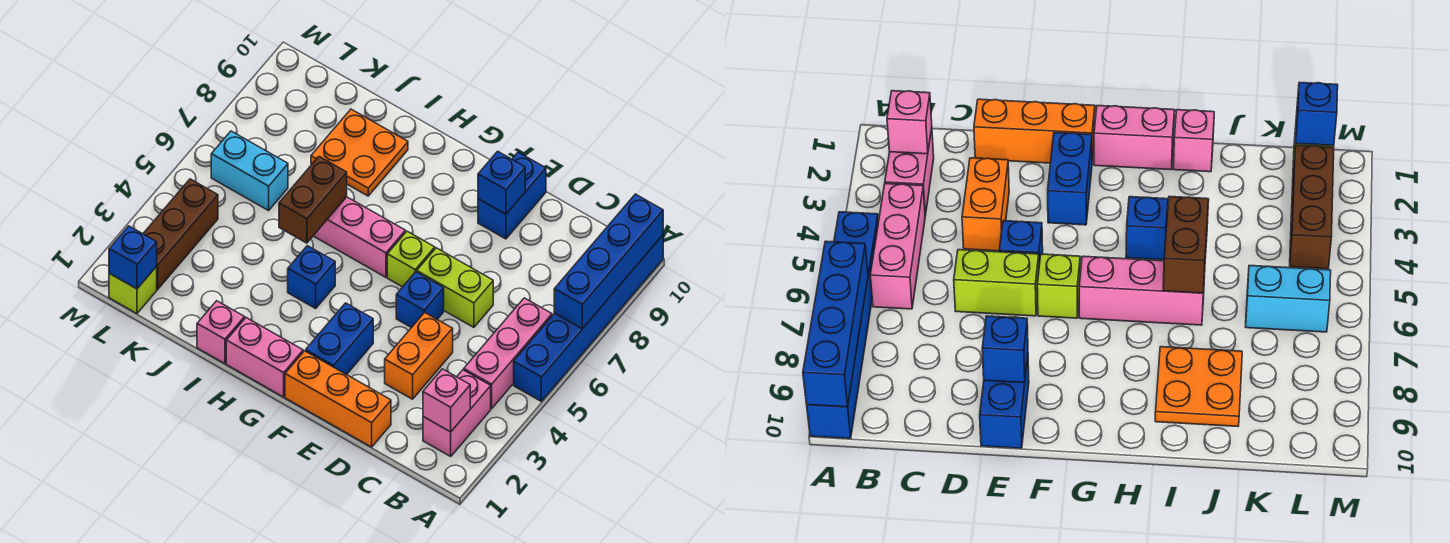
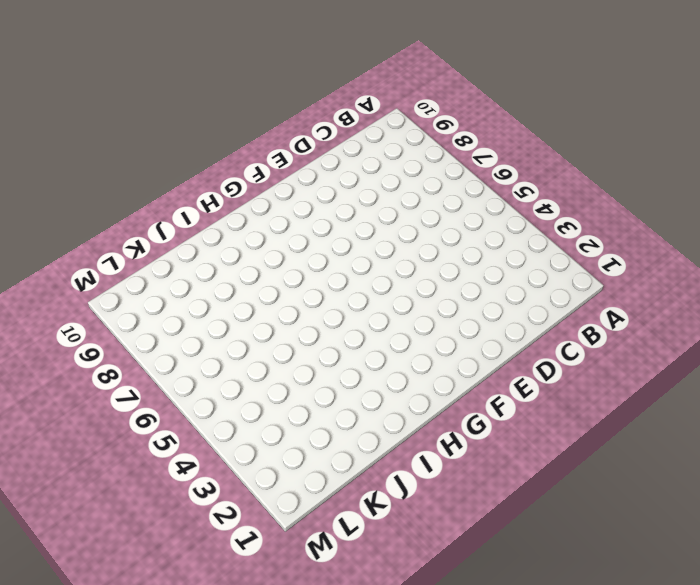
none -> blue brick A5:A10 level 1
none -> pink brick B2:B3 level 1
none -> pink brick B4:B6 level 1

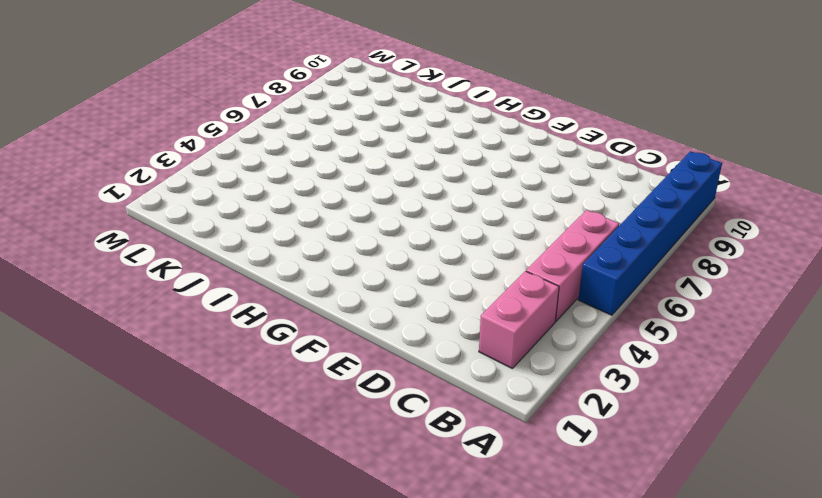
none -> orange brick D1:F1 level 1
none -> orange brick D3:D4 level 1
none -> lime brick D6:E6 level 1

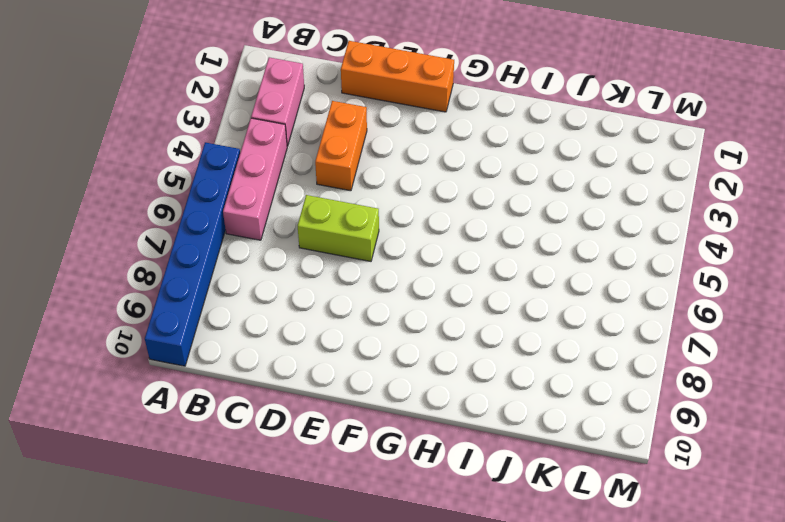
none -> blue brick E5 level 1
none -> blue brick E9:E10 level 1
none -> blue brick F2:F3 level 1

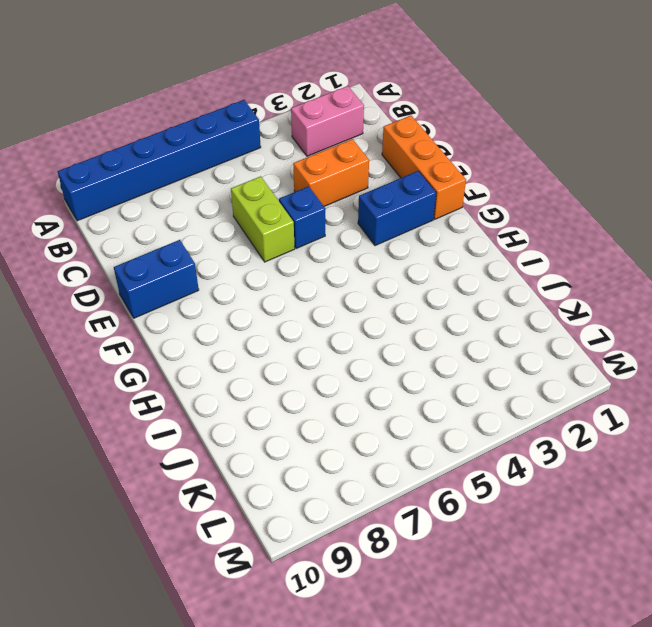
none -> pink brick B4:B6 level 1
none -> lime brick F6 level 1
none -> pink brick G1:H1 level 1

